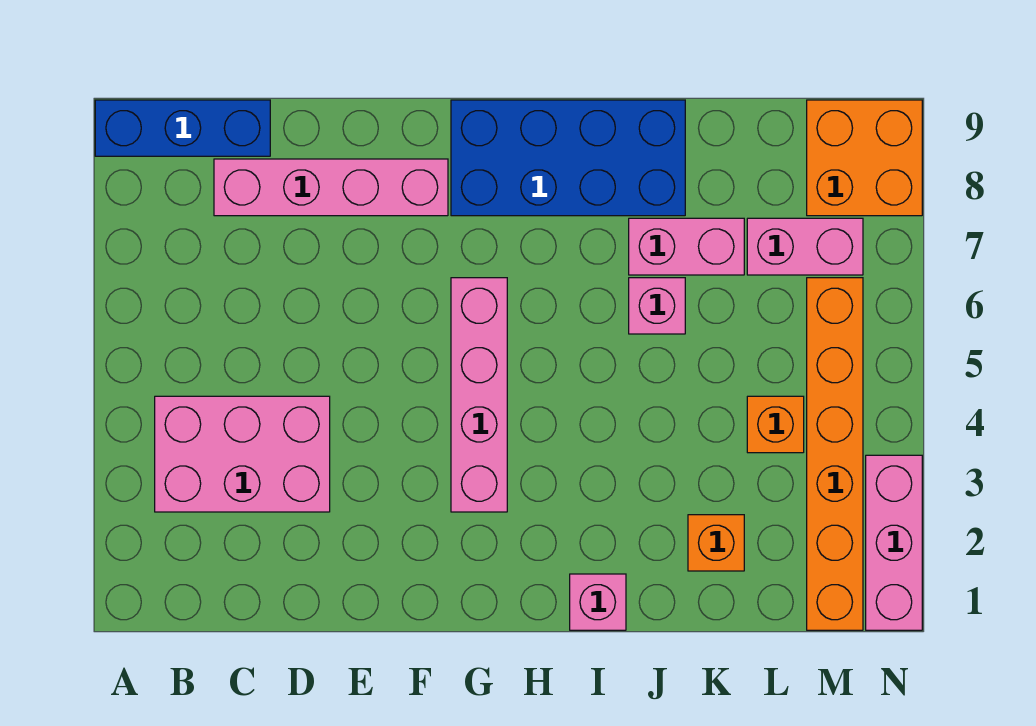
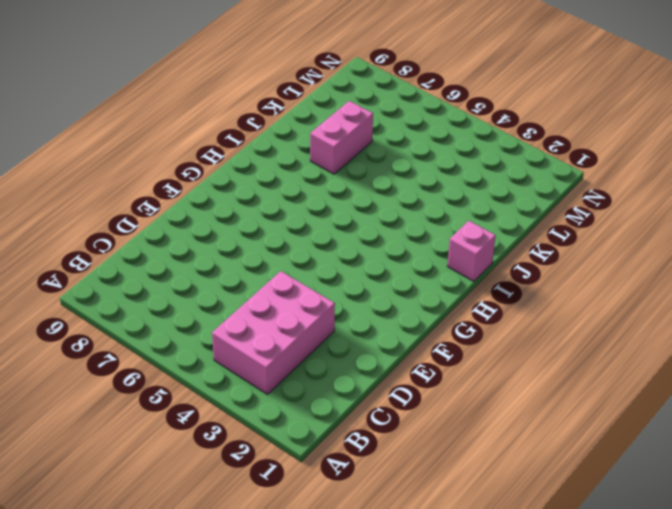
none -> blue brick A9:C9 level 1
none -> pink brick C8:F8 level 1
none -> pink brick G3:G6 level 1

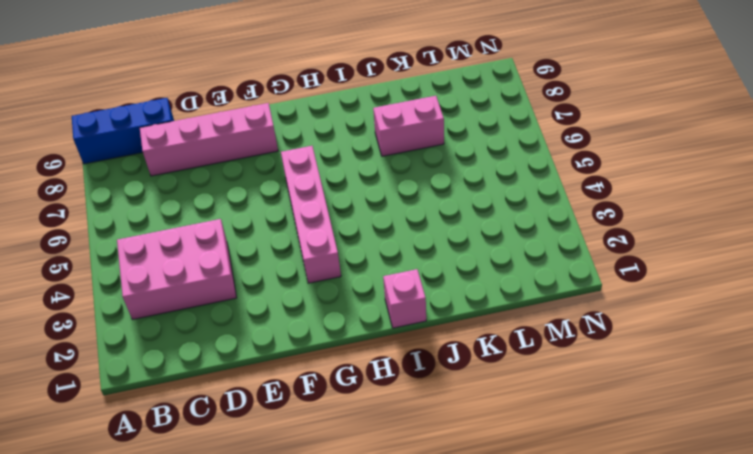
none -> blue brick G8:J9 level 1
none -> pink brick J6 level 1
none -> orange brick K2 level 1

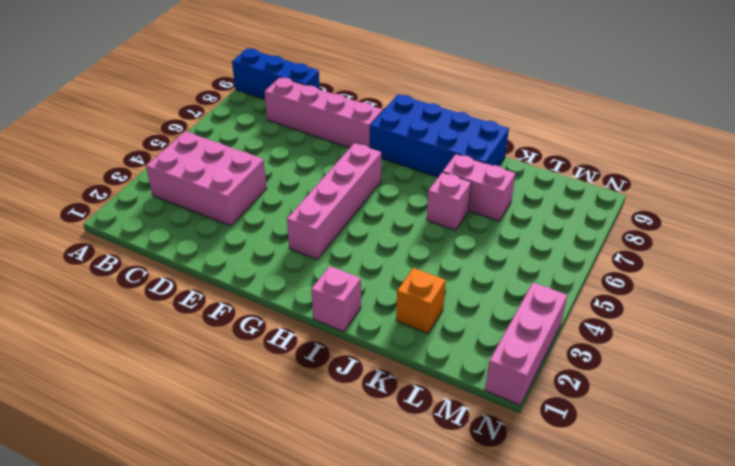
none -> orange brick L4 level 1
none -> pink brick L7:M7 level 1
none -> orange brick M1:M6 level 1

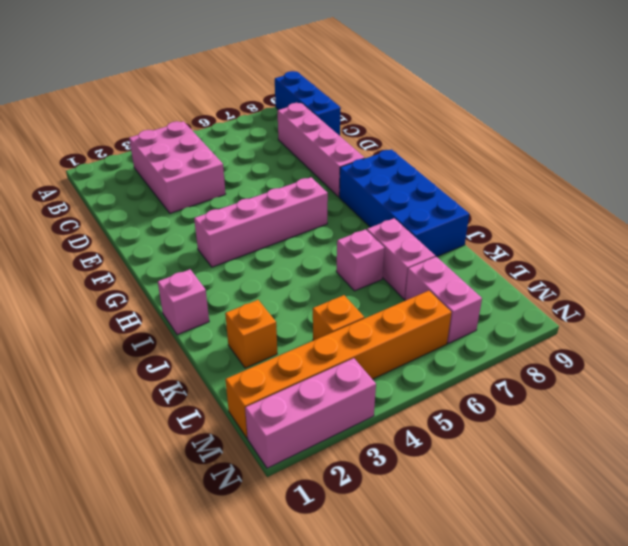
none -> orange brick M8:N9 level 1

